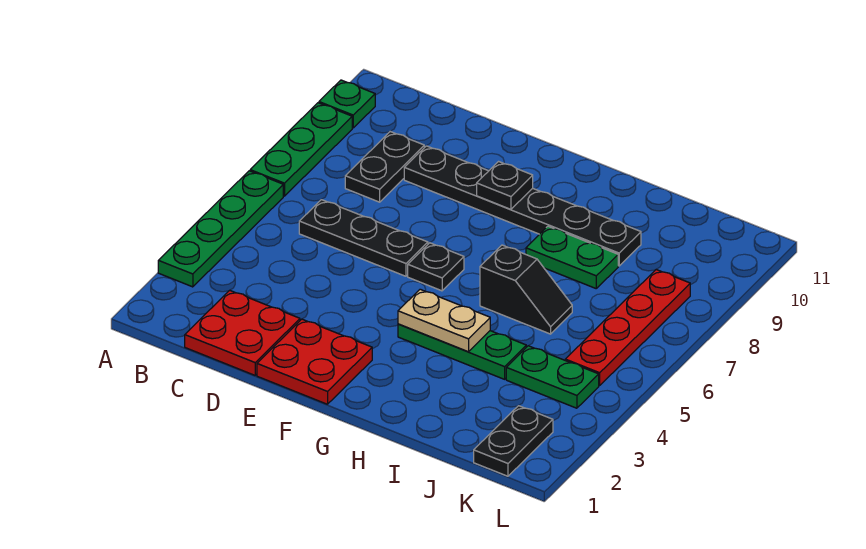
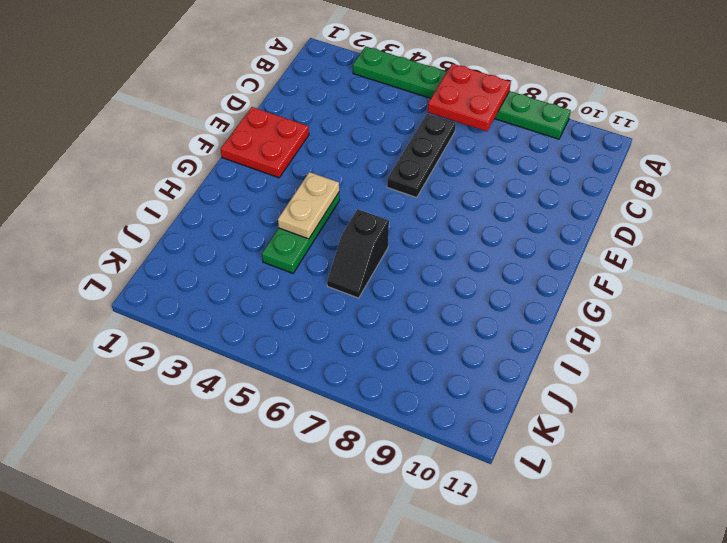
red plate A6:B7 level 2 -> red plate C1:D2 level 1
none -> green plate A10 level 1
none -> black plate C8:C9 level 1
none -> black plate D9:I9 level 1

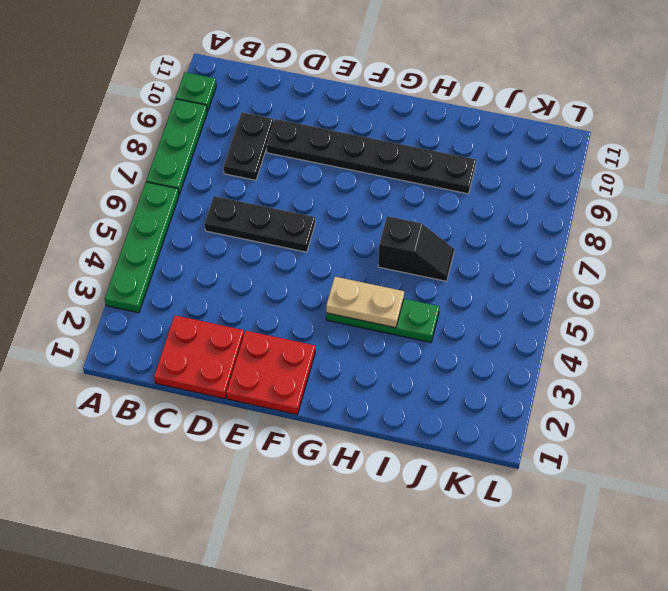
none -> black plate F6 level 1
none -> green plate H8:I8 level 1
none -> green plate J4:K4 level 1

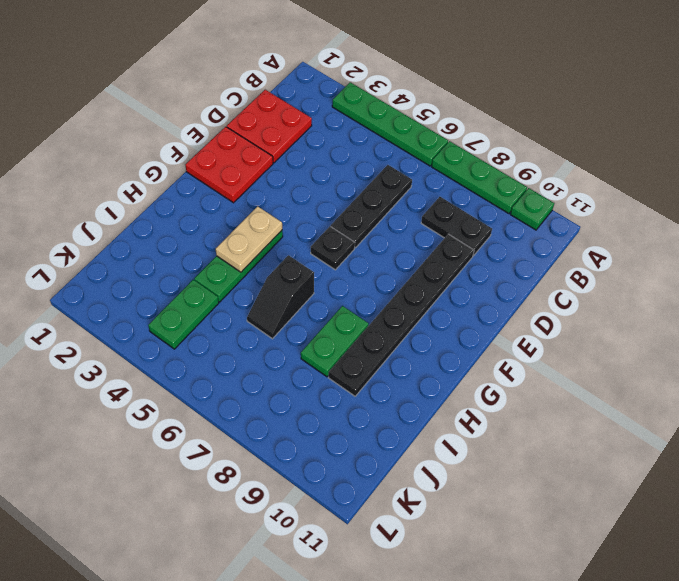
none -> black plate K1:K2 level 1
none -> red plate K5:K8 level 1
none -> black plate F9 level 2

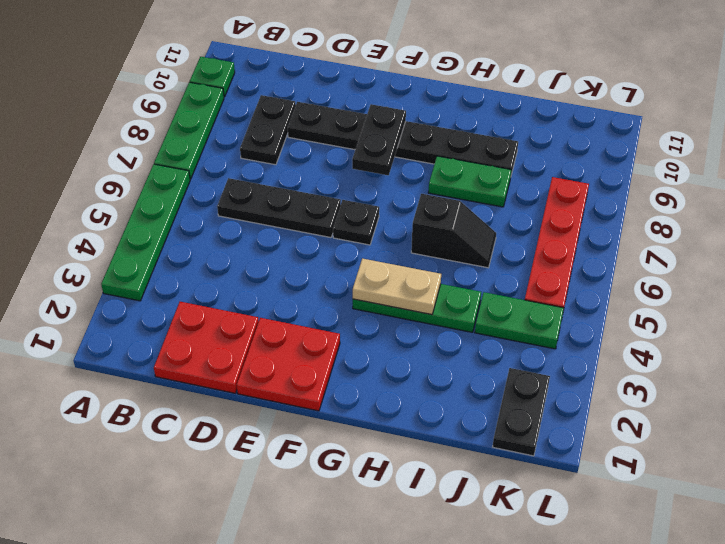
black plate F8:F9 level 2 -> black plate F9 level 2

